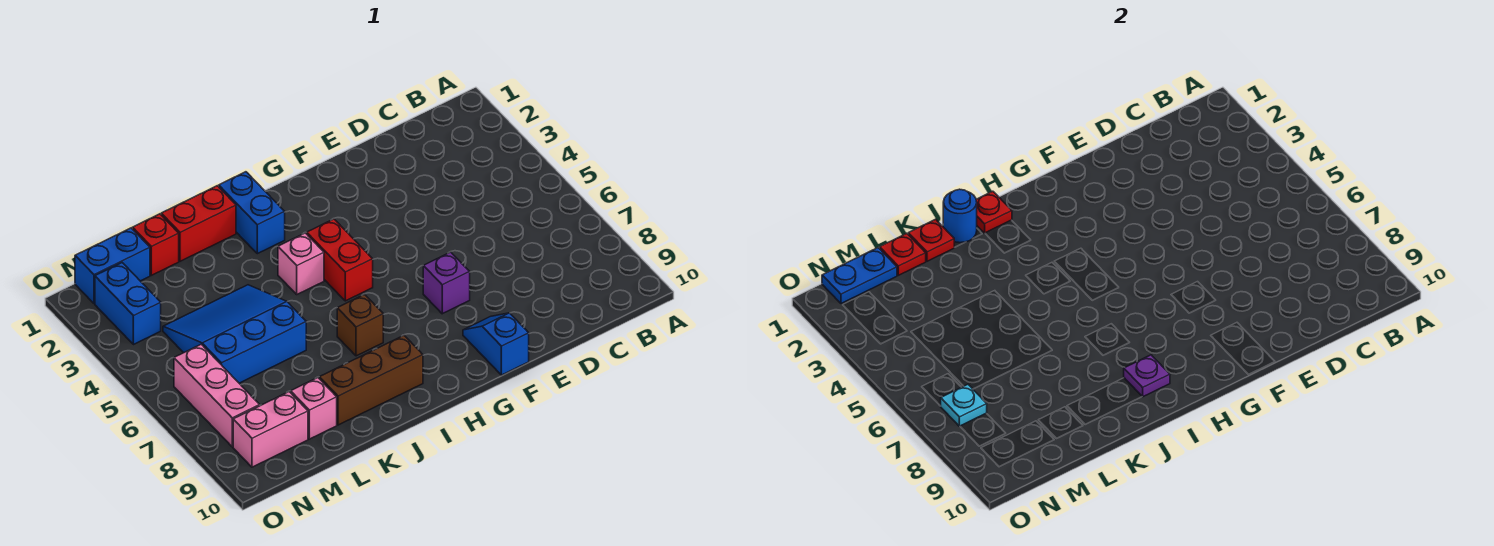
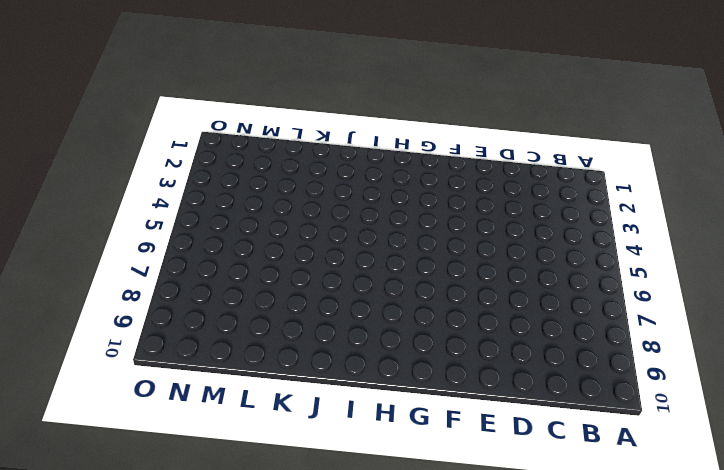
none -> purple brick F7 level 1
none -> blue slope F9:F10 level 1 top 10
none -> red brick H4:H5 level 1

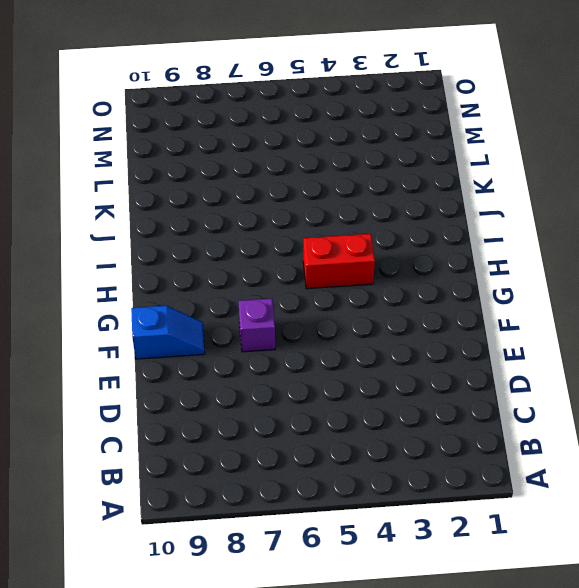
none -> blue brick I1:I2 level 1
none -> pink brick I4 level 1
none -> brown brick I7 level 1

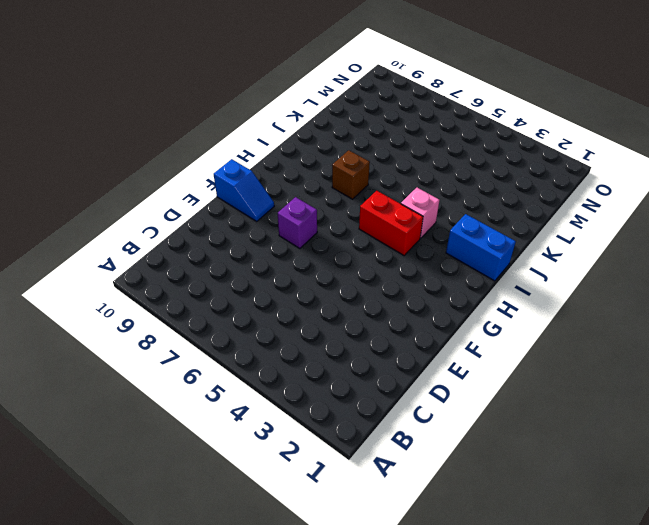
none -> brown brick I9:K9 level 1
none -> red brick J1:K1 level 1
none -> blue slope K4:M6 level 1 top 6

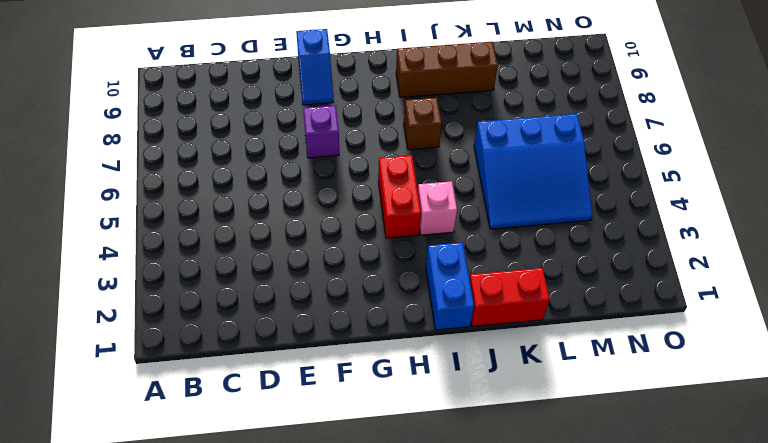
none -> red brick L1 level 1
none -> pink brick L9 level 1
none -> blue brick M1:N1 level 1

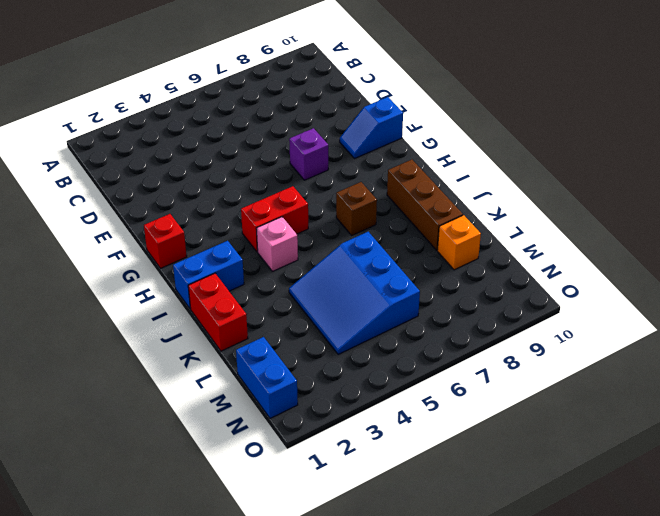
red brick G1 level 1 -> red brick L1 level 1
orange brick L9 level 1 -> pink brick L9 level 1
none -> pink brick M9:N9 level 1
none -> blue brick N2:N3 level 1
none -> pink brick N6:N8 level 1

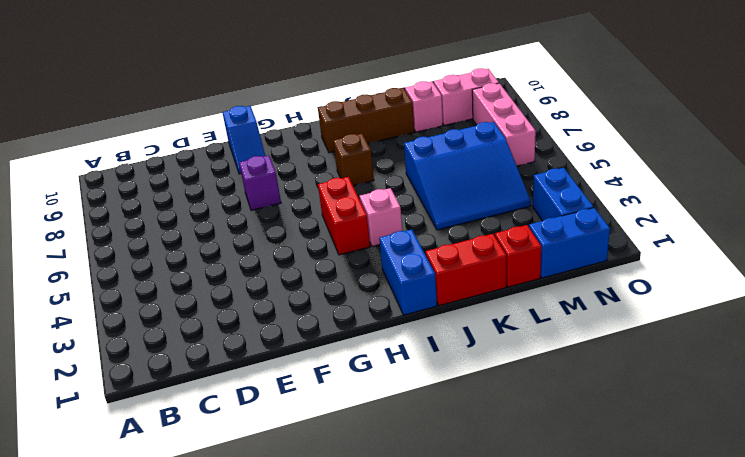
none -> red plate I1 level 2
none -> purple plate I9 level 2
none -> blue round brick J1 level 2

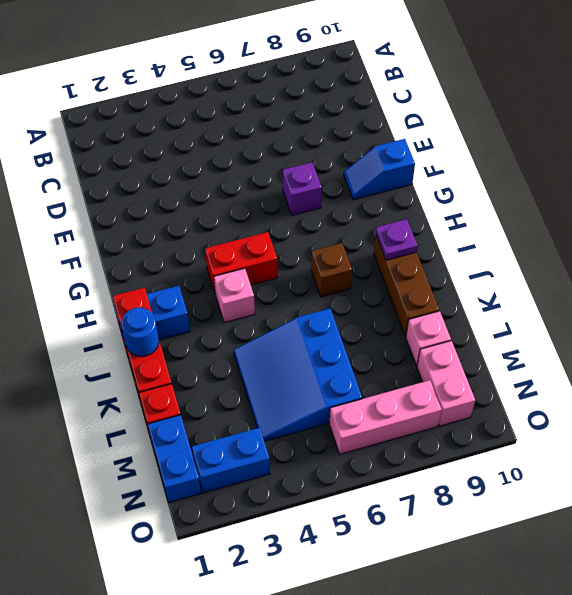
none -> red plate K1 level 2
none -> red plate L1 level 2
none -> blue plate M1:N1 level 2

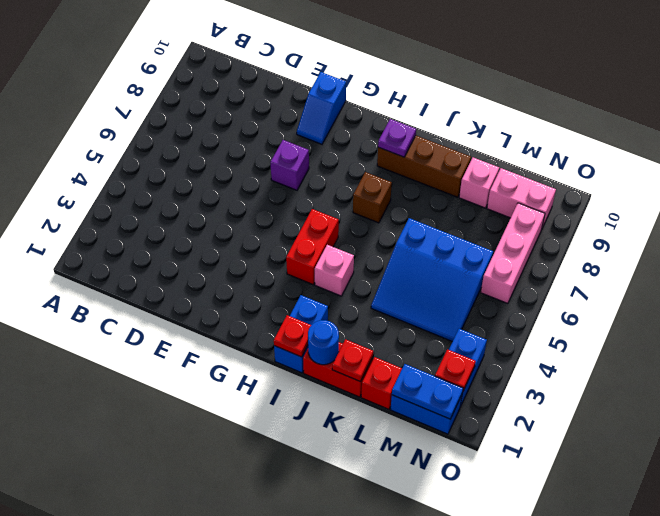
red plate N2 level 2 -> red plate L1 level 2
none -> cyan plate N7 level 2

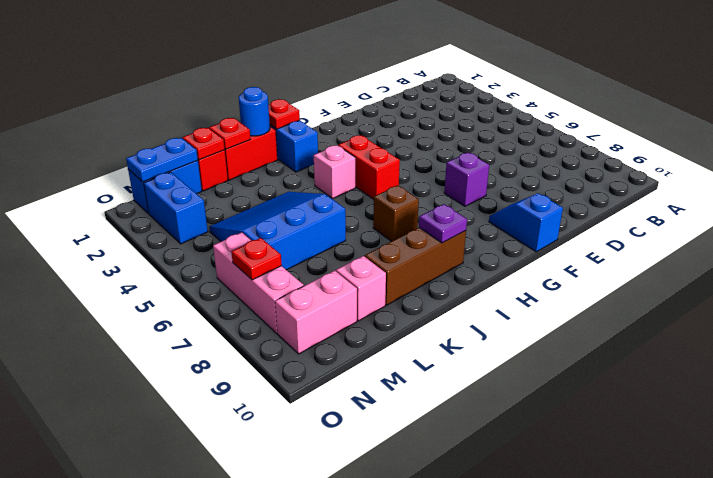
red plate N7 level 2 -> cyan plate N7 level 2

